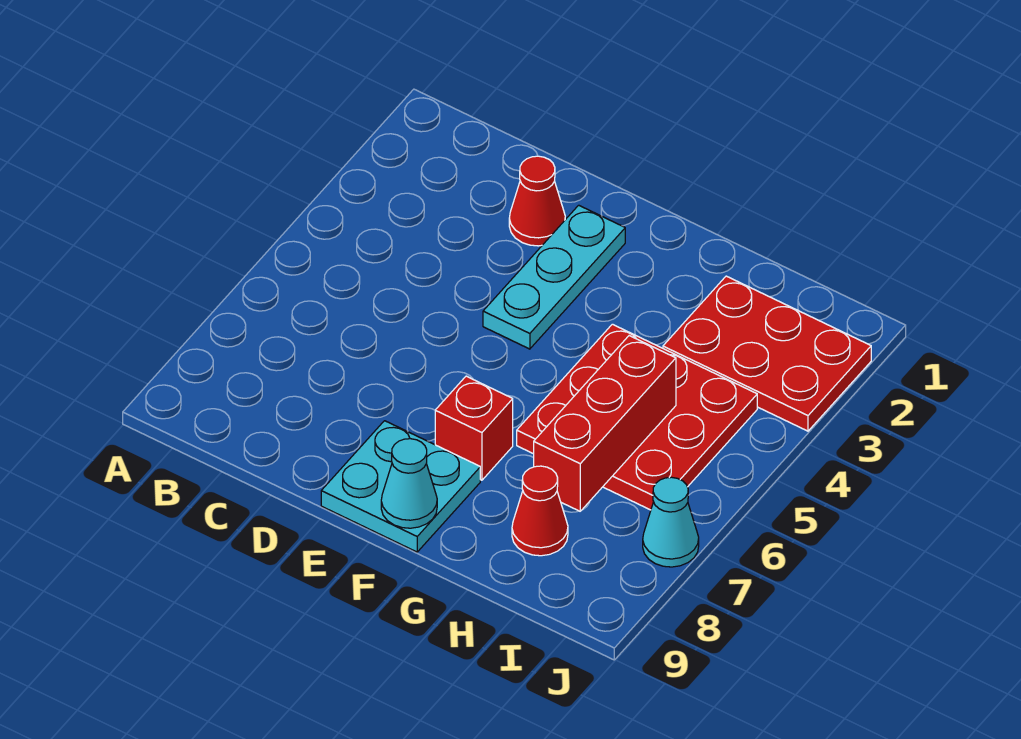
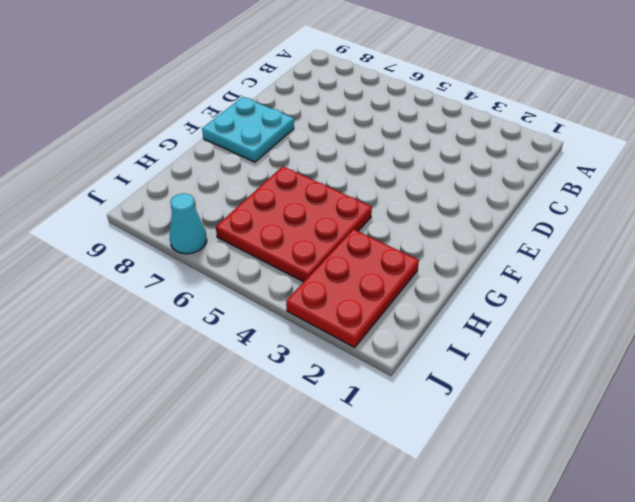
none -> red cone D2 level 1
none -> cyan plate E2:E4 level 1

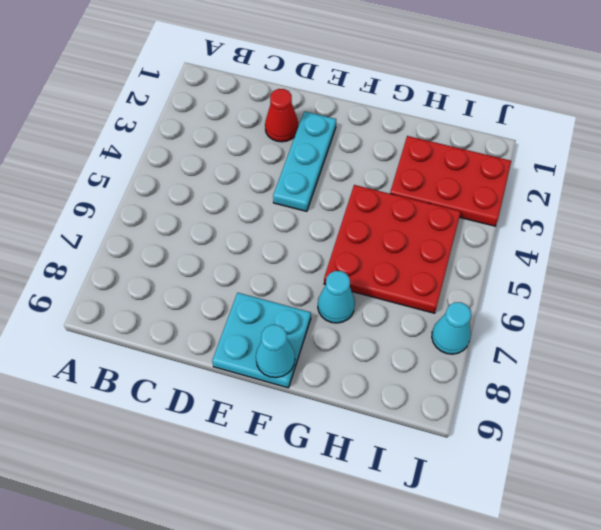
cyan cone G7 level 1 -> none
none -> red brick F7 level 1
none -> red cone H8 level 1

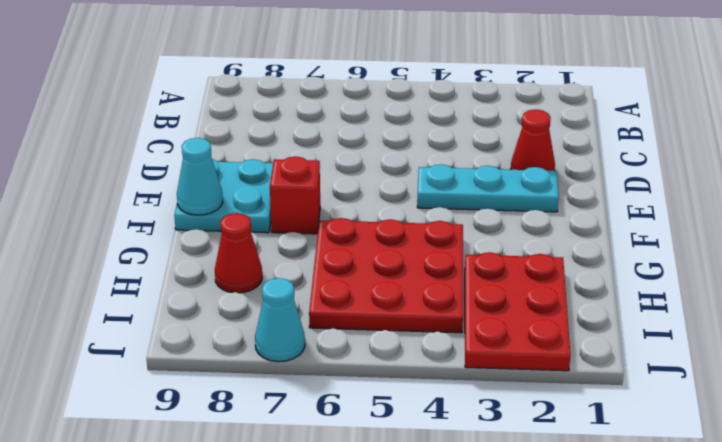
none -> red brick H5:H7 level 2

